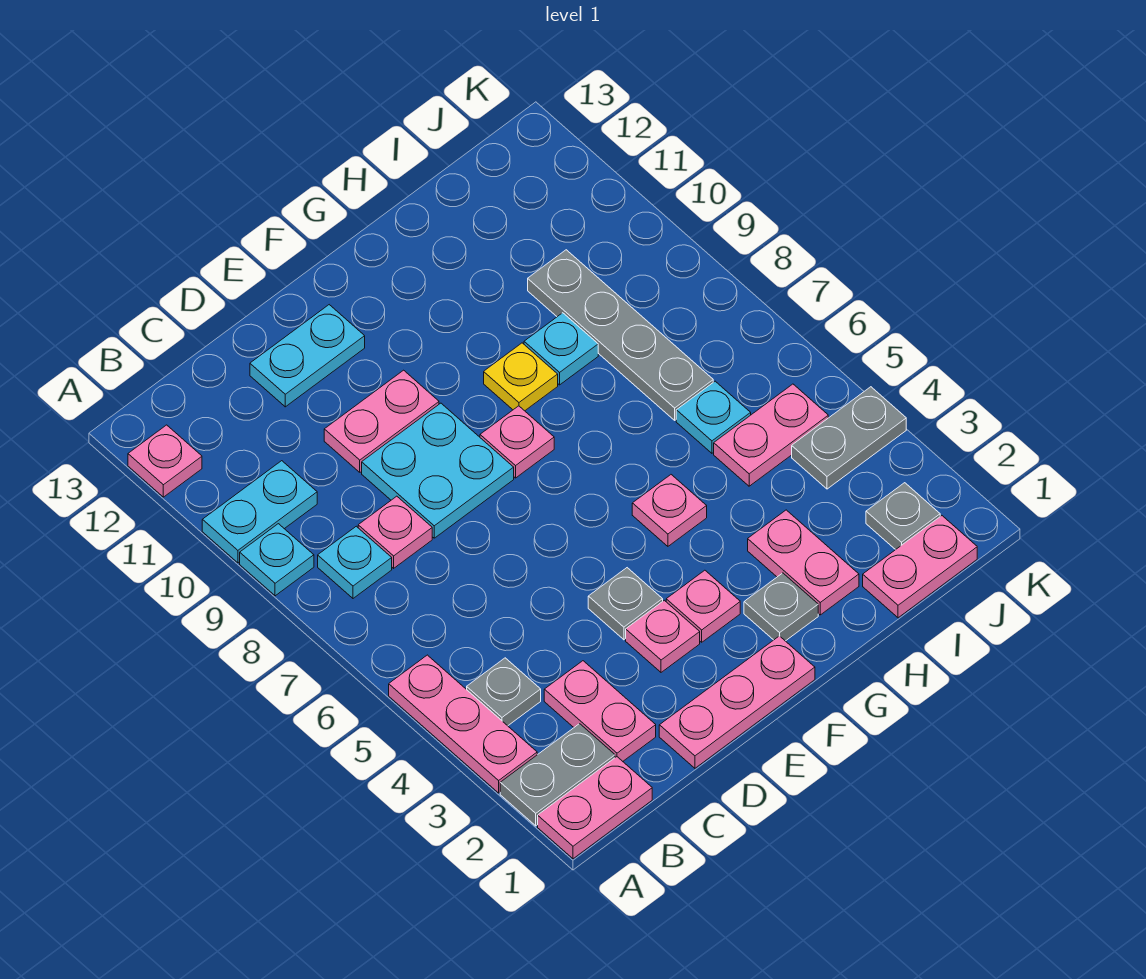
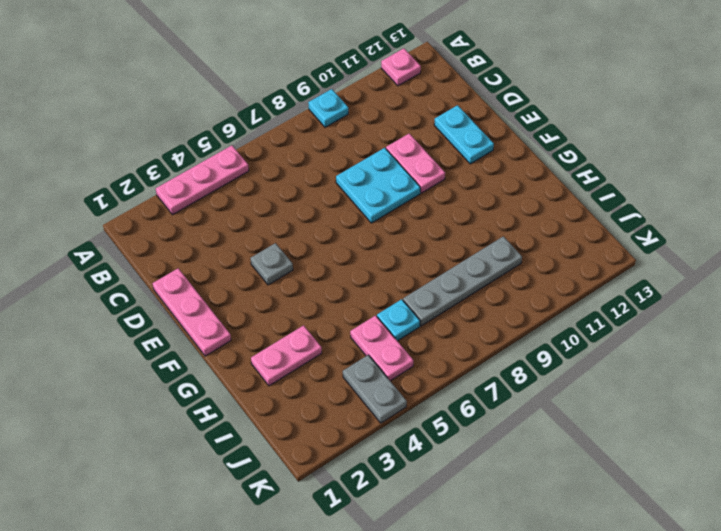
none -> pink plate A1:B1 level 1
none -> grey plate A2:B2 level 1
none -> cyan plate A10:B10 level 1

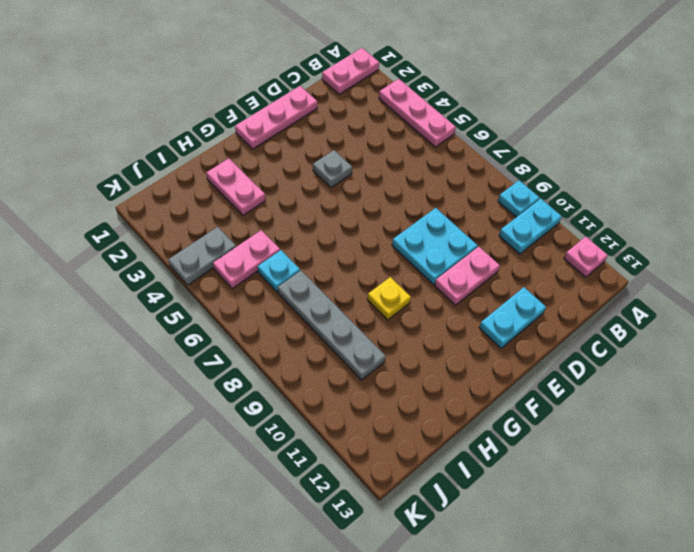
none -> grey plate A2:B2 level 1
none -> grey plate B4 level 1
none -> cyan plate B8 level 1

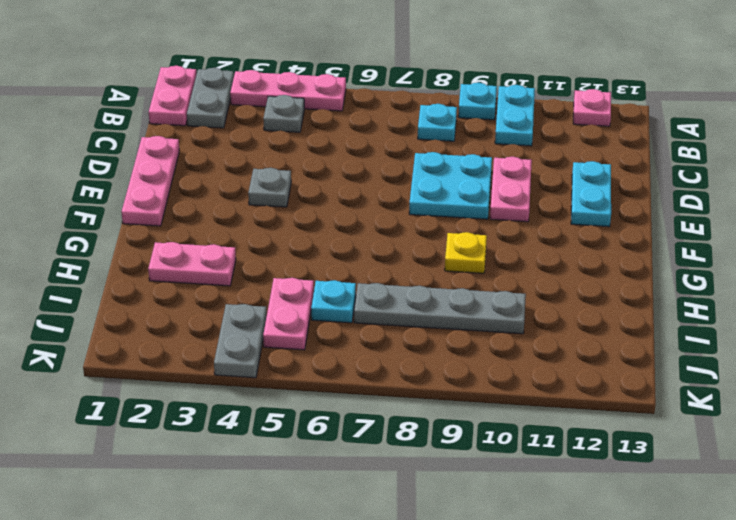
none -> pink plate C2:C3 level 1
none -> pink plate C8 level 1
none -> pink plate E3 level 1

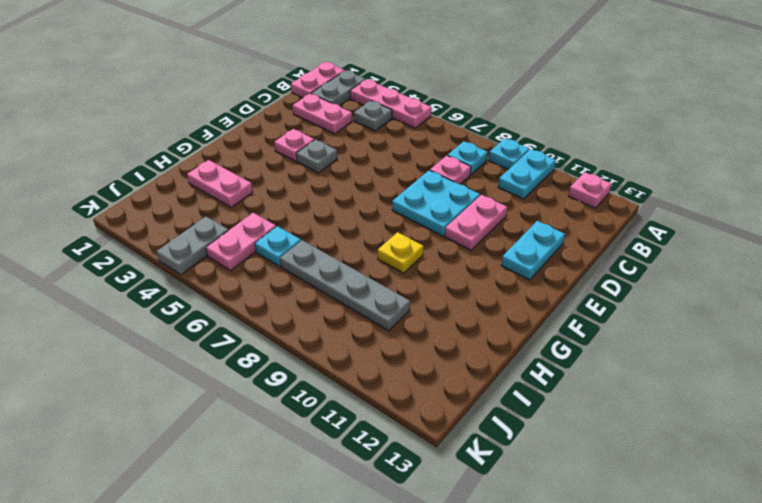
none -> pink plate D1:F1 level 1
none -> pink plate F3 level 1
none -> pink plate F8 level 1

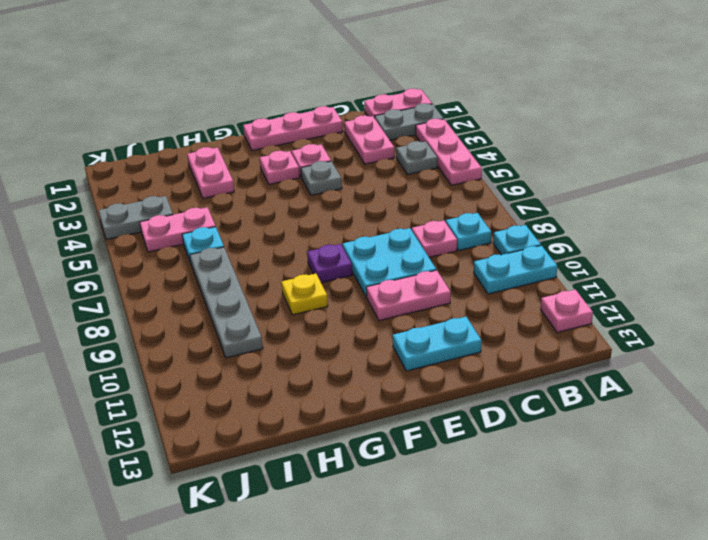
purple plate F8 level 1 -> pink plate F8 level 1
none -> grey plate G2 level 1
none -> pink plate G5 level 1
none -> cyan plate H9 level 1

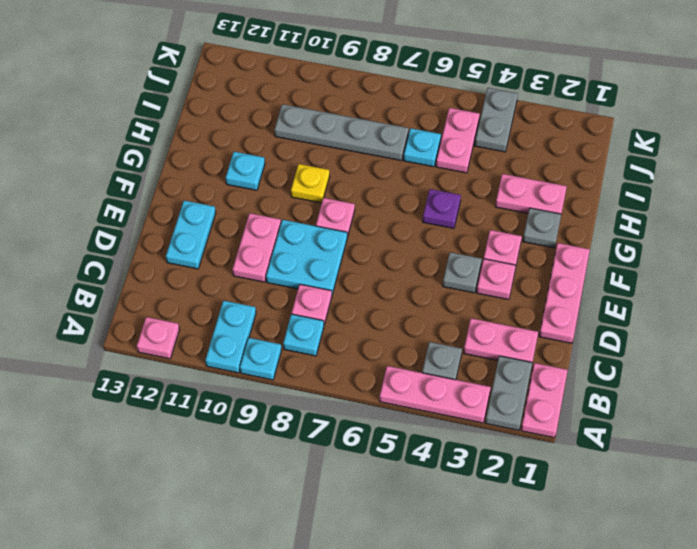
purple plate G5 level 1 -> pink plate G5 level 1
cyan plate G11 level 1 -> cyan plate H9 level 1
none -> pink plate I1:J1 level 1
none -> grey plate J2 level 1

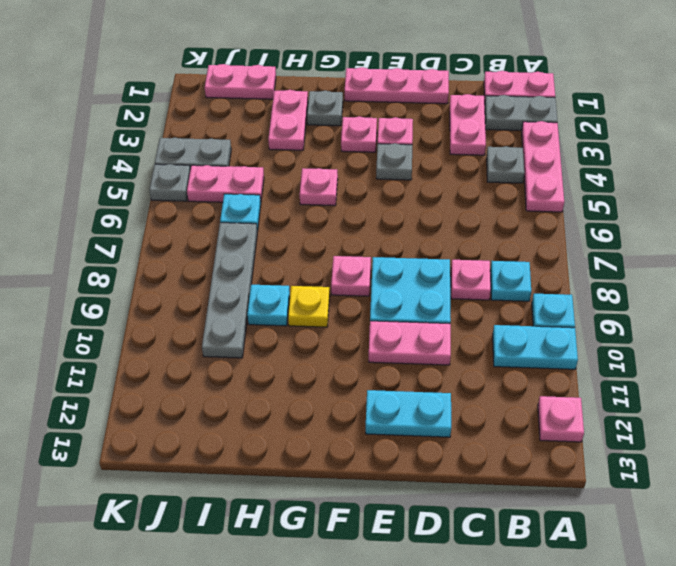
grey plate K5 level 1 -> grey plate J2 level 1

